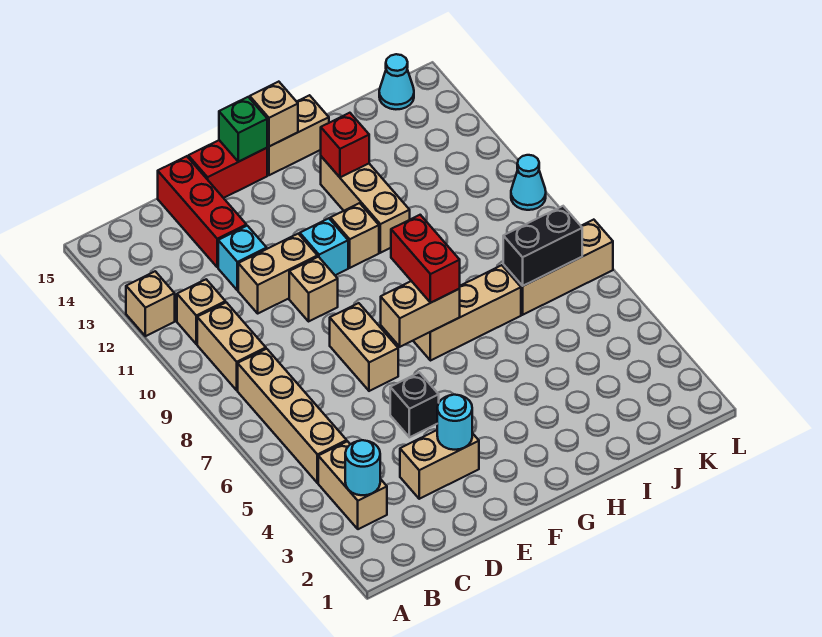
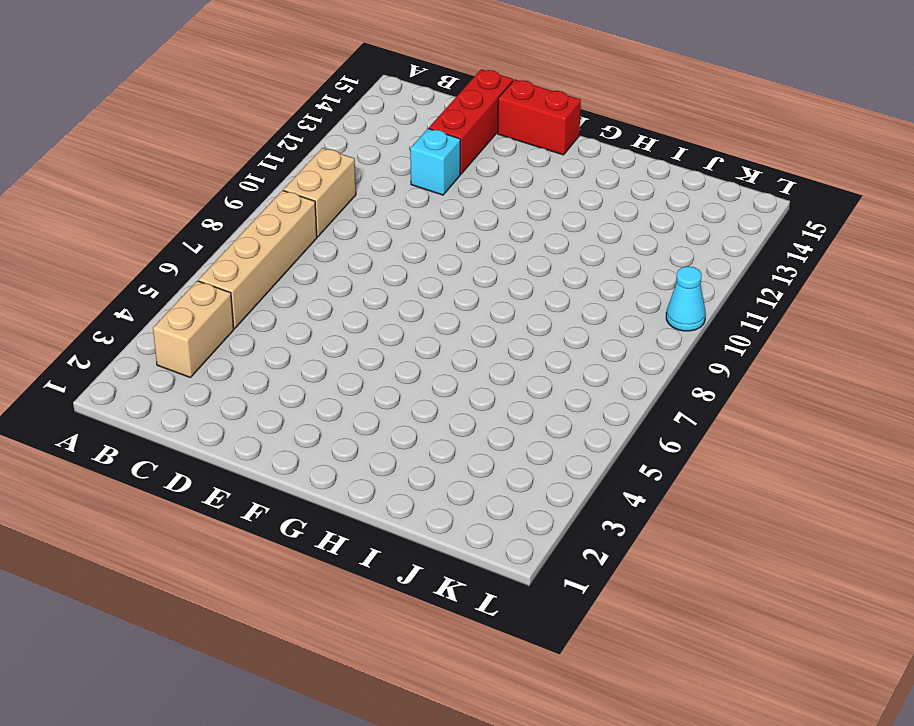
none -> tan brick A12 level 1
none -> tan brick B11 level 1
none -> tan brick D3:E3 level 1

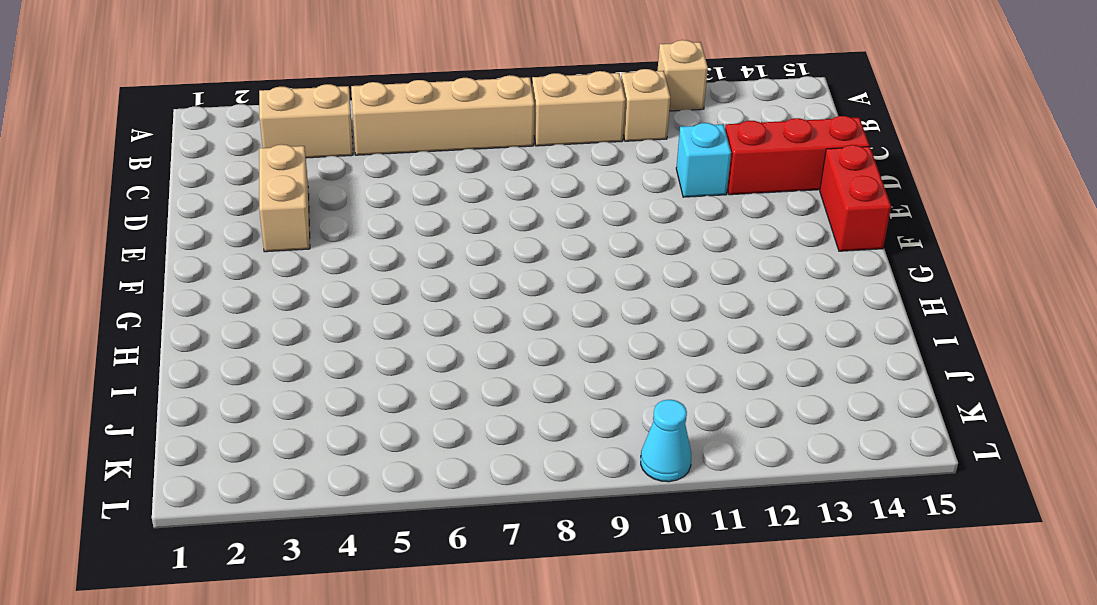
none -> tan brick D11:E11 level 1
none -> black brick E5 level 1
none -> tan brick E7:E8 level 1

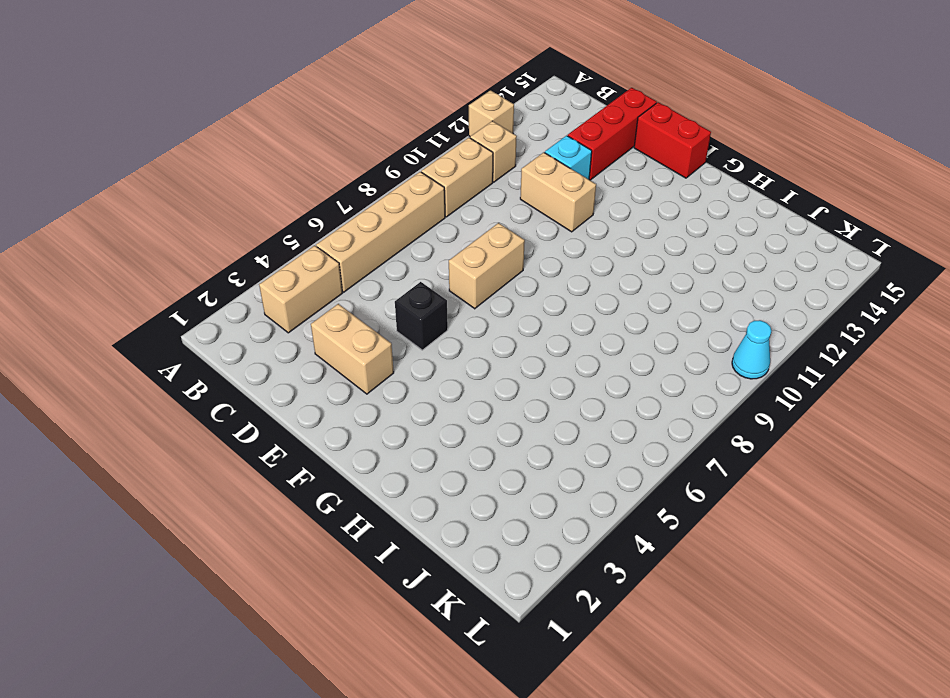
none -> tan brick E10 level 1
none -> cyan brick F11 level 1
none -> tan brick G7:I7 level 1

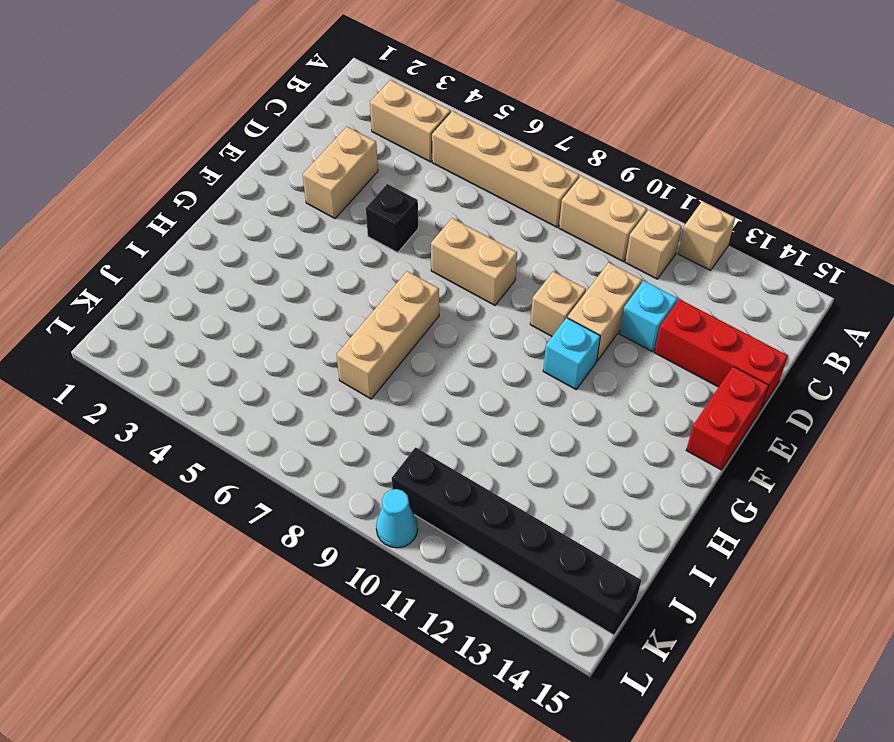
black brick K10:K15 level 1 -> cyan cone K15 level 1
none -> tan brick G11 level 1
none -> tan brick G15:H15 level 1
none -> tan brick H11:H13 level 1

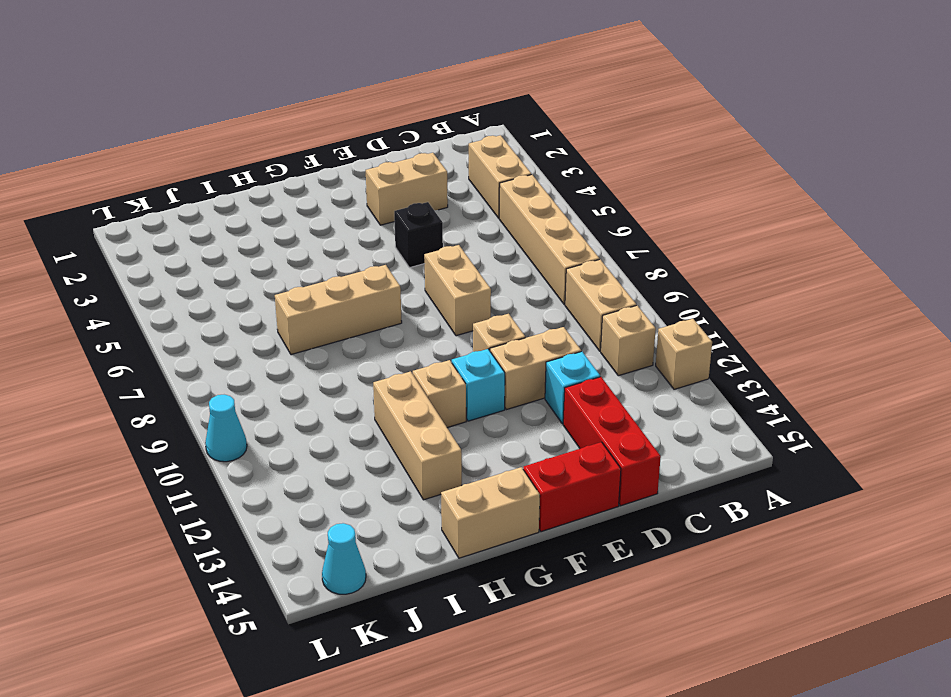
none -> tan brick J7:L7 level 1
none -> cyan round brick B3 level 2
none -> cyan round brick E3 level 2

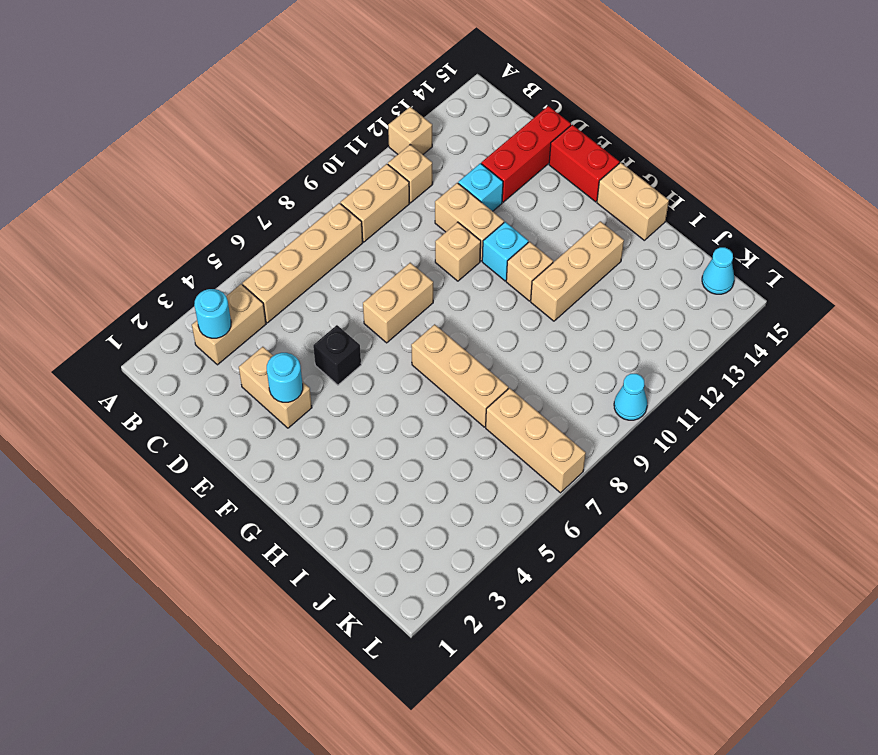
none -> tan brick F7:G7 level 2
none -> green brick F15 level 2
none -> tan brick G15 level 2

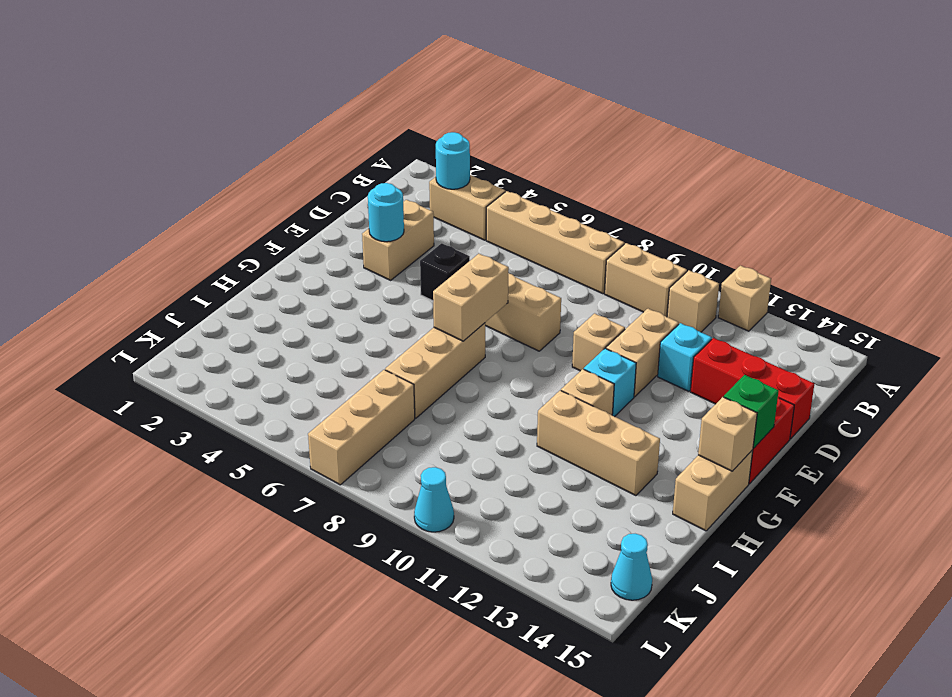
none -> red brick H13 level 2
none -> black brick J7:K7 level 2
none -> red brick G7:G8 level 3

